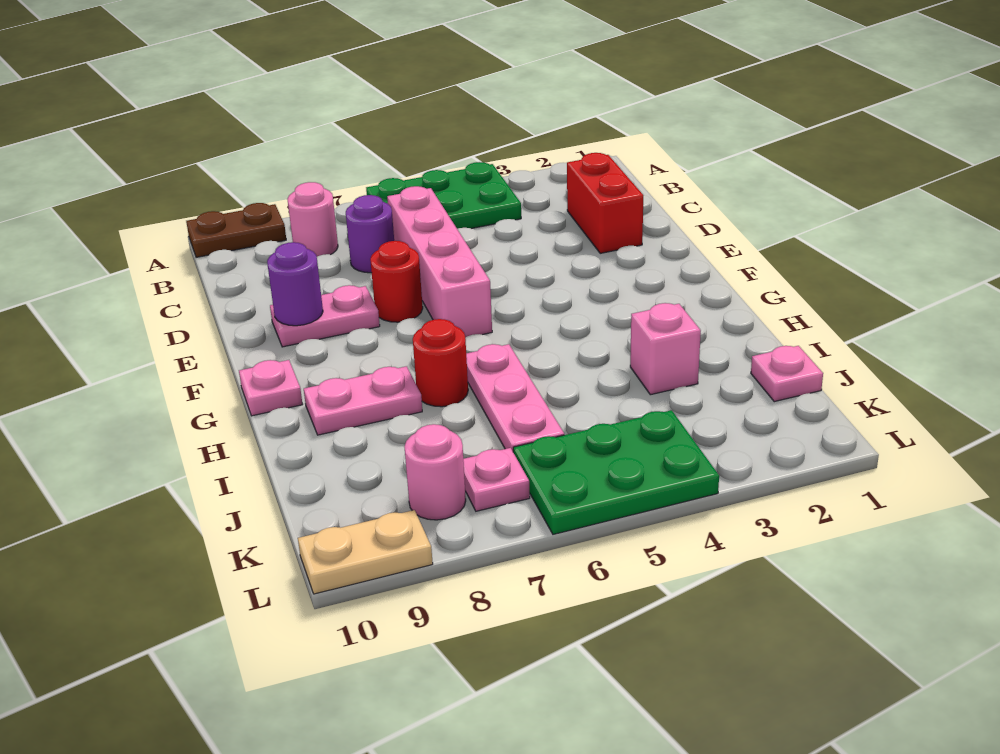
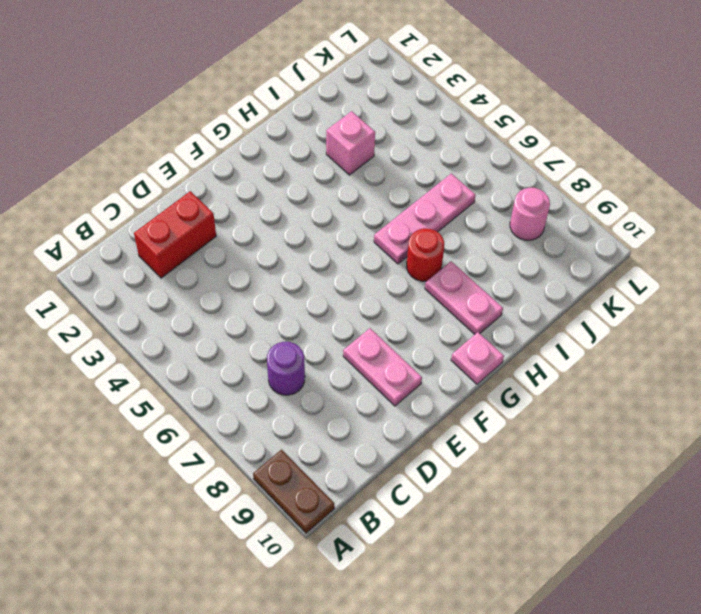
none -> green plate A4:B6 level 1
none -> pink round brick B8 level 1
none -> pink brick C6:F6 level 1

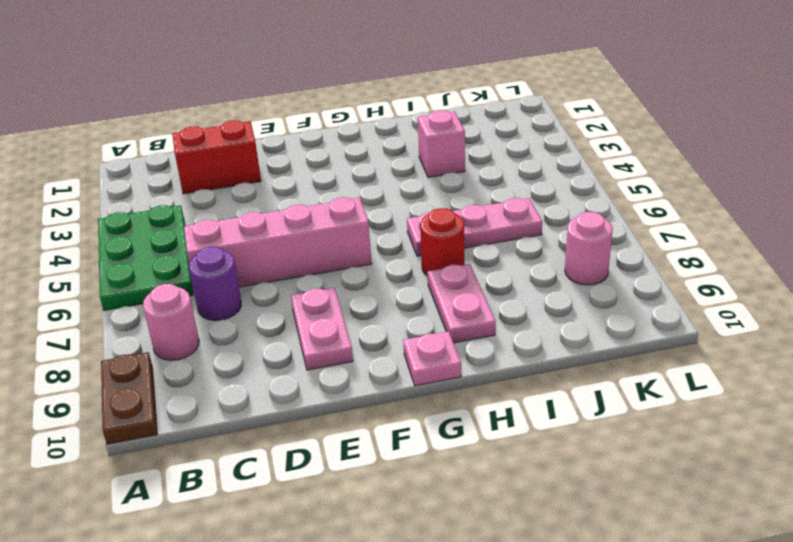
none -> red round brick E7 level 1
none -> pink plate J1 level 1
none -> green plate K4:L6 level 1

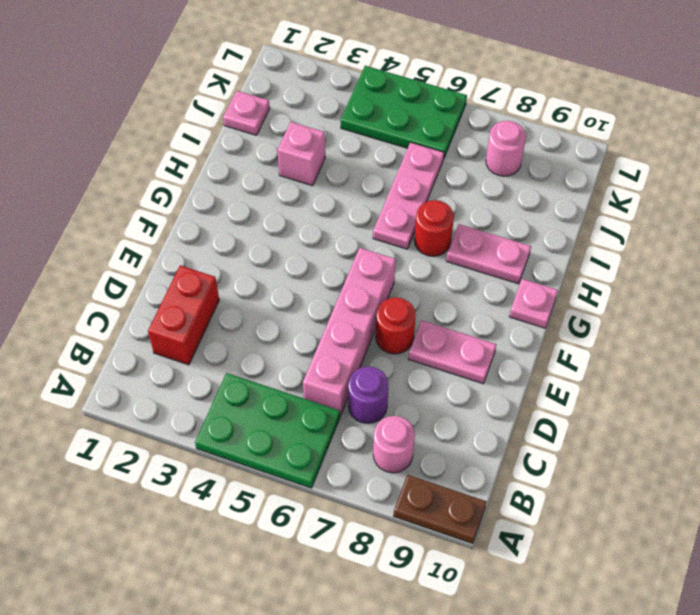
none -> pink plate K7 level 1
none -> tan plate L9:L10 level 1
none -> purple round brick E9 level 2

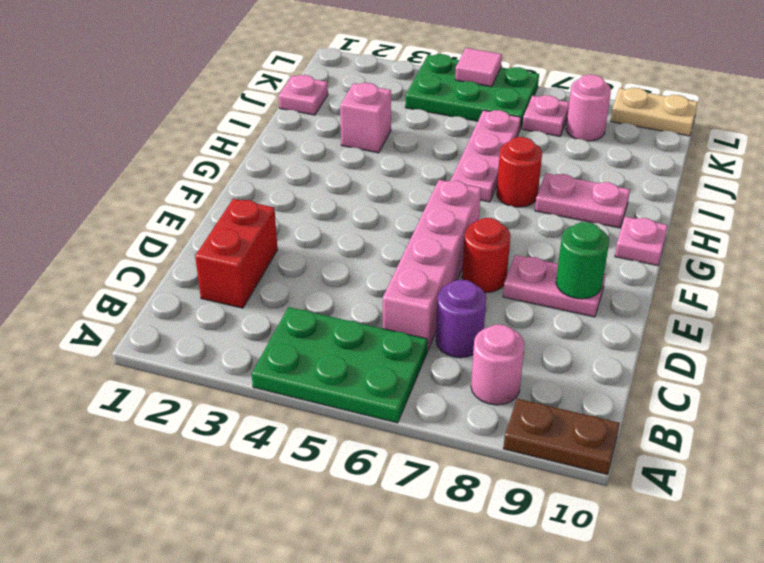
green round brick E9 level 2 -> purple round brick E9 level 2
pink tile L5 level 2 -> none

